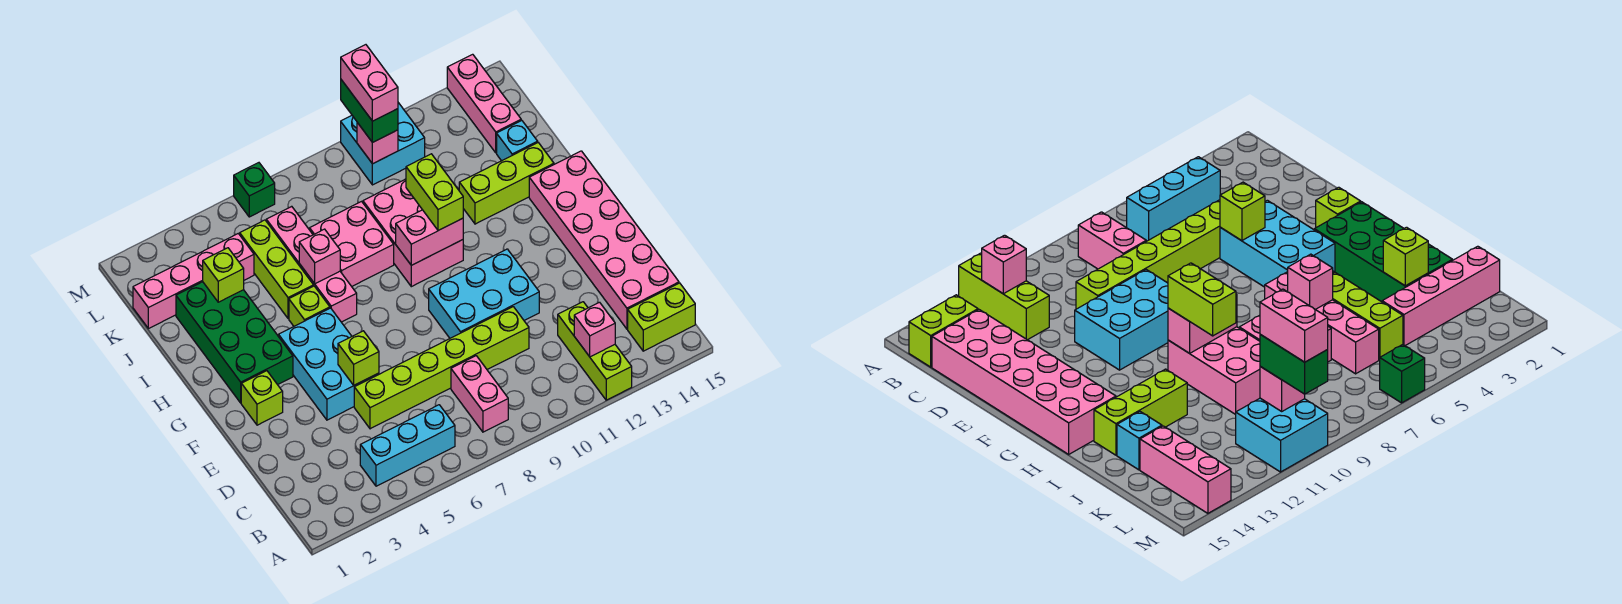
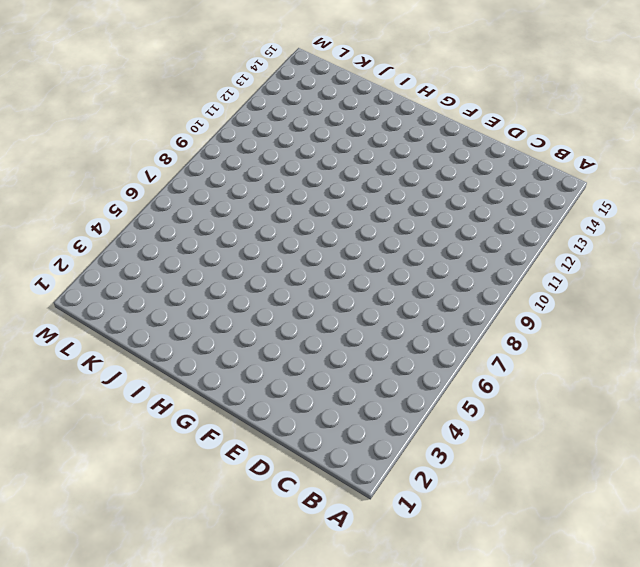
none -> lime brick A12:C12 level 1
none -> cyan brick B4:B6 level 1
none -> pink brick B8:C8 level 1
none -> lime brick B14:B15 level 1

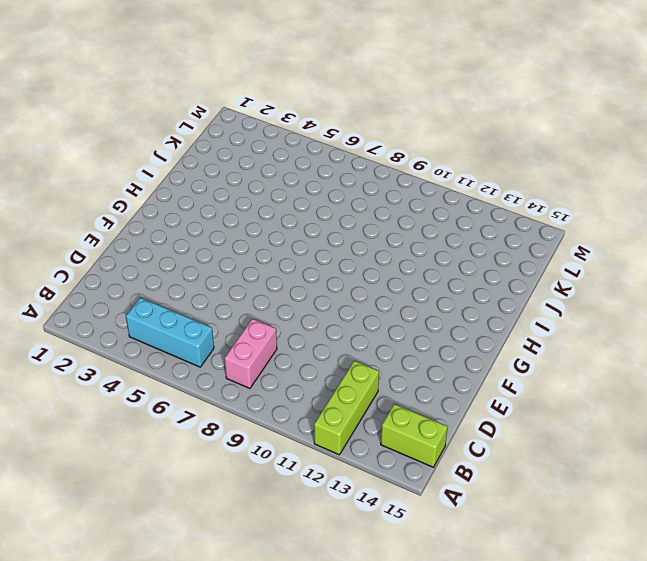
none -> pink brick C14:H15 level 1
none -> lime brick D5:D10 level 1
none -> cyan brick E4:G5 level 1
none -> cyan brick E9:F11 level 1

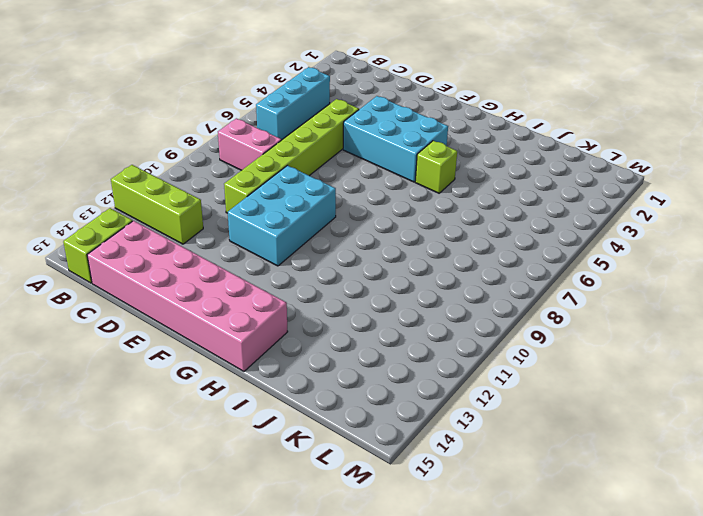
none -> lime brick F2 level 1
none -> green brick G2:J3 level 1
none -> pink brick H6:K6 level 1
none -> pink brick H9:J10 level 1

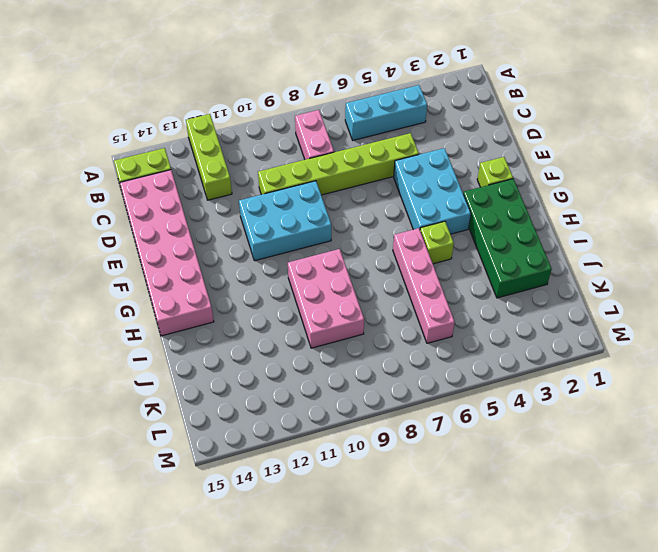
none -> lime brick I5:K5 level 1
none -> pink brick I7:J8 level 1
none -> lime brick I12:I14 level 1
none -> cyan brick J14 level 1

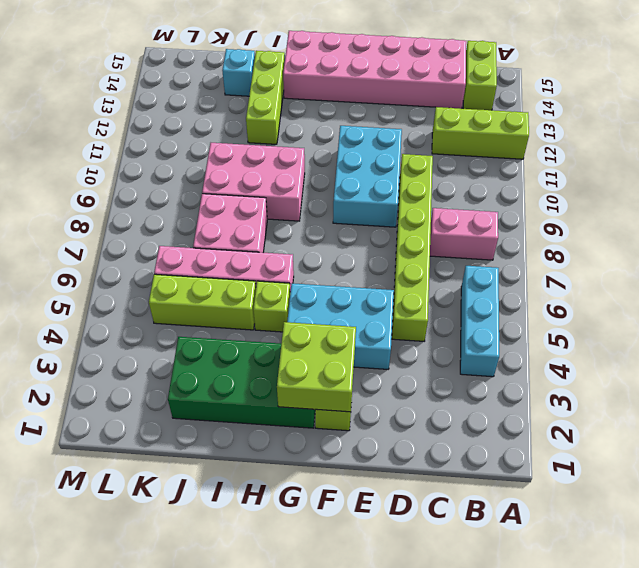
lime brick F2:G3 level 2 -> none
none -> pink brick K1:K4 level 1
none -> pink brick K14:M14 level 1
none -> cyan brick L10:M11 level 1
none -> green brick M6 level 1

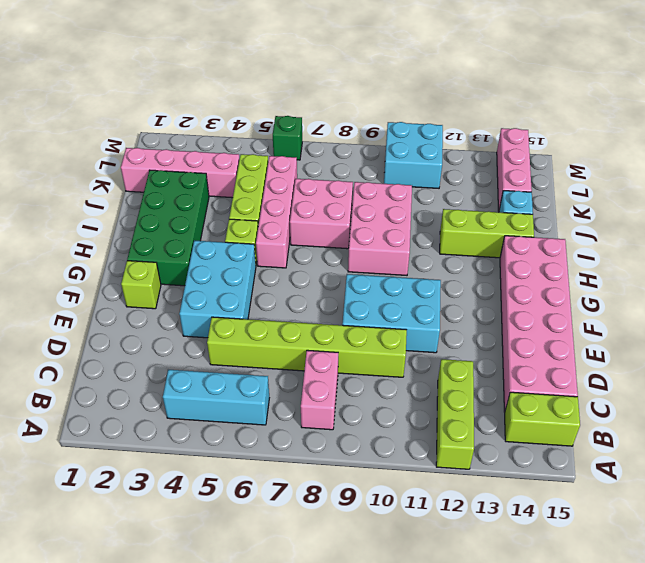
none -> pink brick B12 level 2
none -> lime brick E5 level 2
none -> pink brick H9:H10 level 2
none -> pink brick I6 level 2

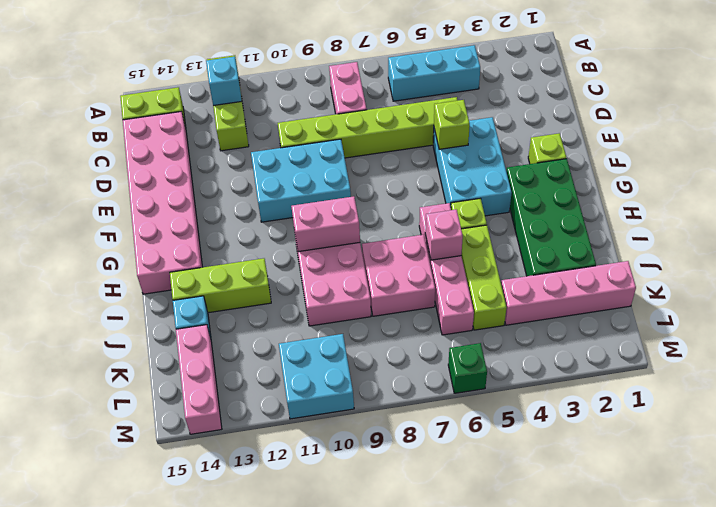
cyan brick B12 level 2 -> pink brick B12 level 2
none -> lime brick J3 level 2
none -> pink brick L10 level 2
none -> lime brick H10:I10 level 3
none -> green brick L10:M10 level 3

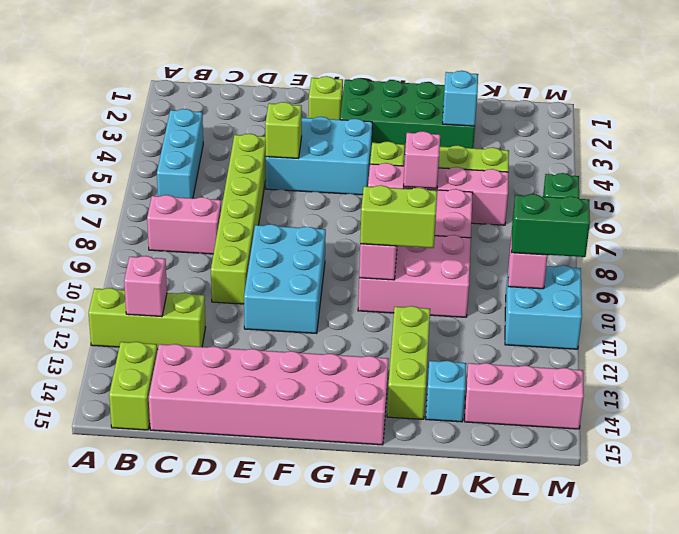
cyan brick J3 level 2 -> lime brick J3 level 2
none -> pink brick K1:K4 level 1
none -> pink brick L10:M10 level 4

